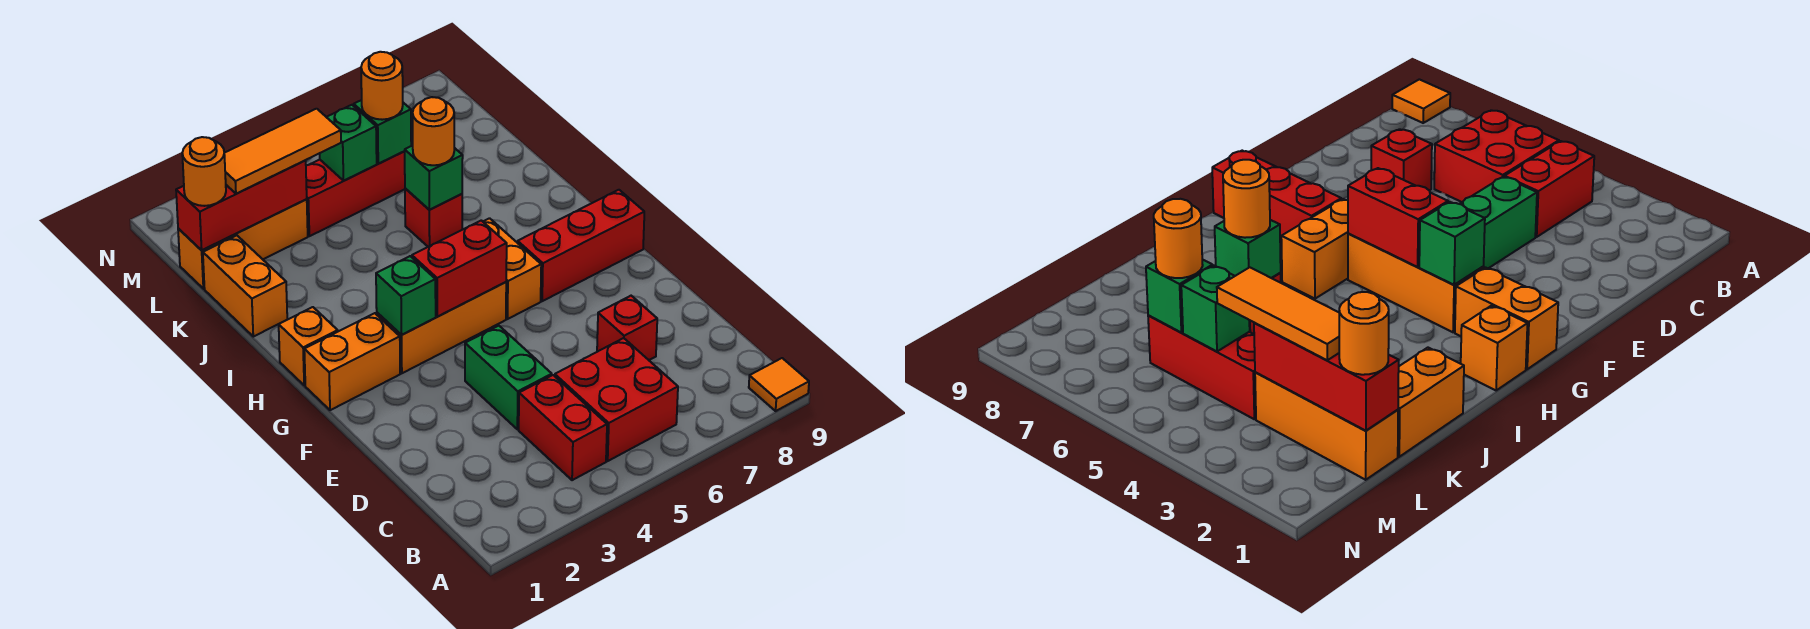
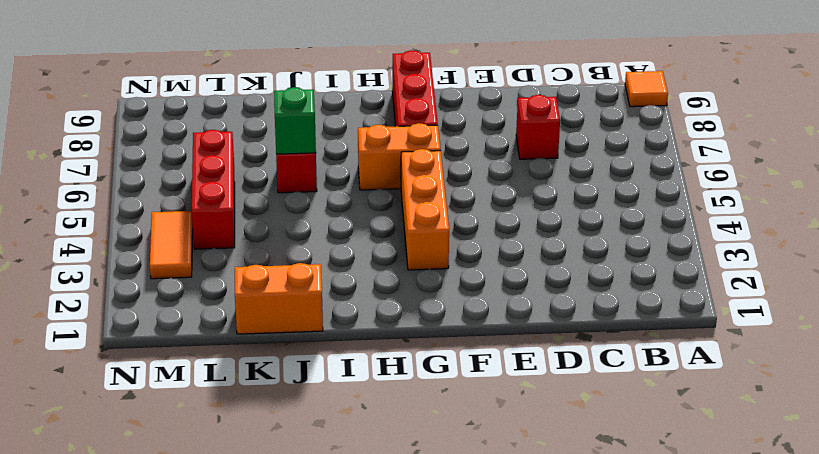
orange tile M3:M4 level 1 -> none
none -> red brick B4:C4 level 1
none -> red brick B5:C6 level 1
none -> green brick D4:E4 level 1

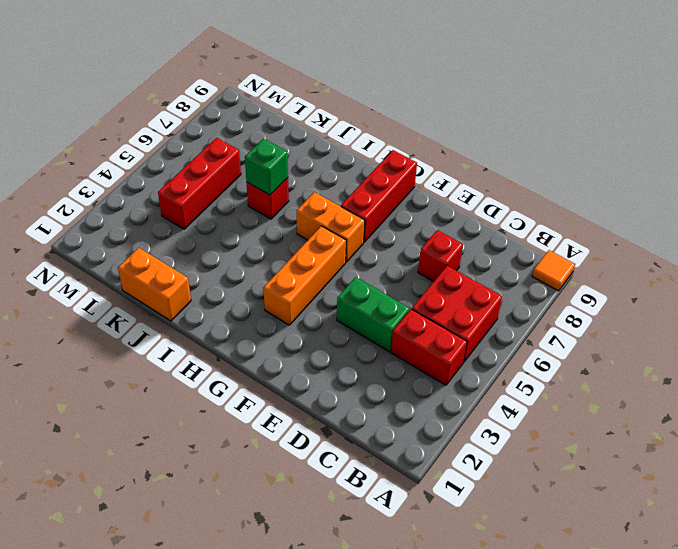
none -> orange brick G1:G2 level 1
none -> orange brick H1 level 1
none -> orange brick L1:L3 level 1

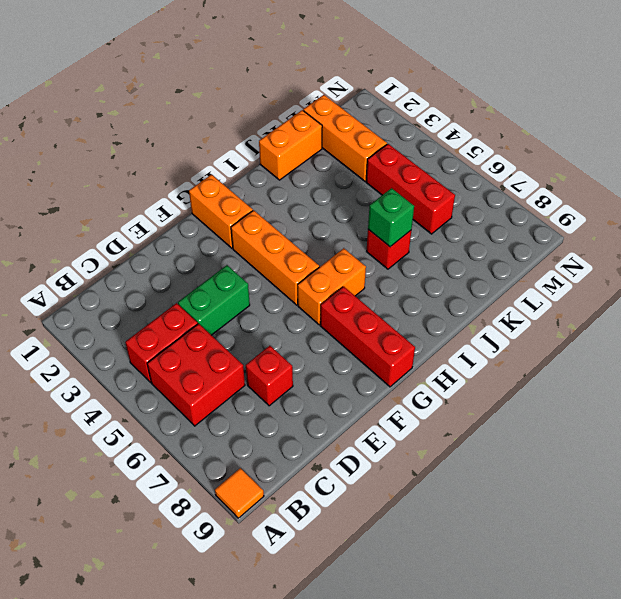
none -> orange brick H1 level 1
none -> green brick G3 level 2
none -> red brick G4:G5 level 2

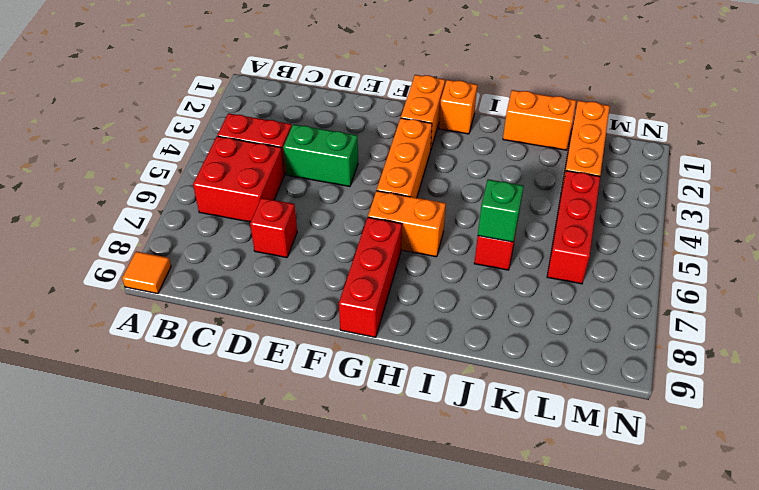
none -> green brick G3 level 2
none -> red brick G4:G5 level 2
none -> red brick L1:L3 level 2

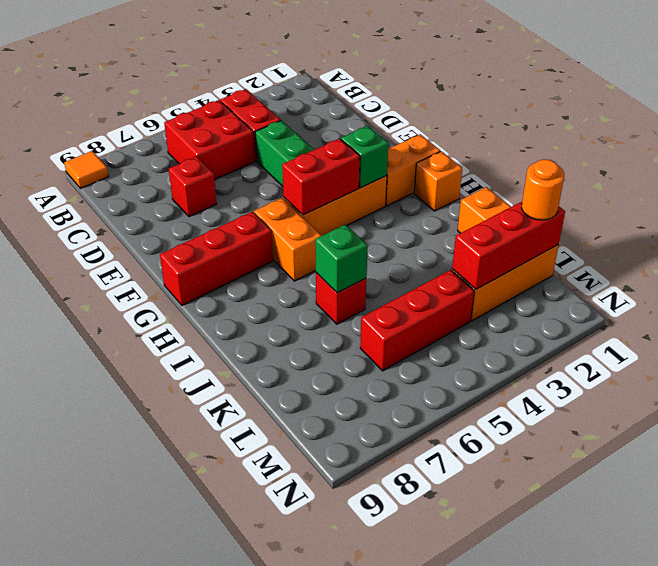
none -> green brick L5 level 2
none -> green brick L6 level 2
none -> orange round brick J6 level 3

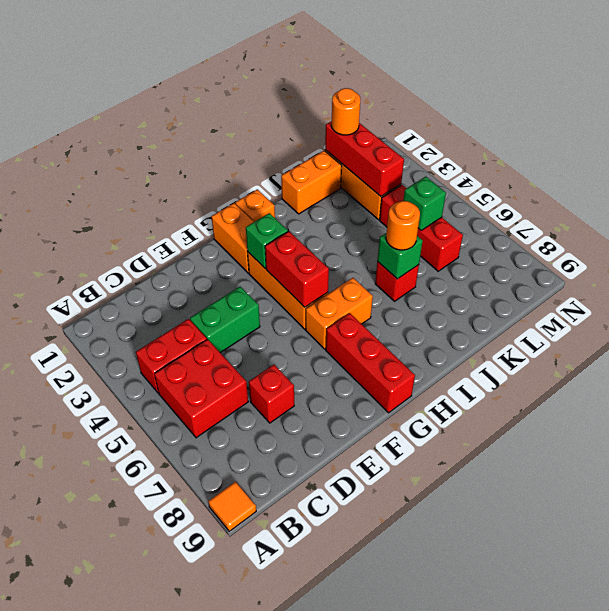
none -> green brick L6 level 2
none -> orange tile L2:L4 level 3
none -> orange round brick L6 level 3

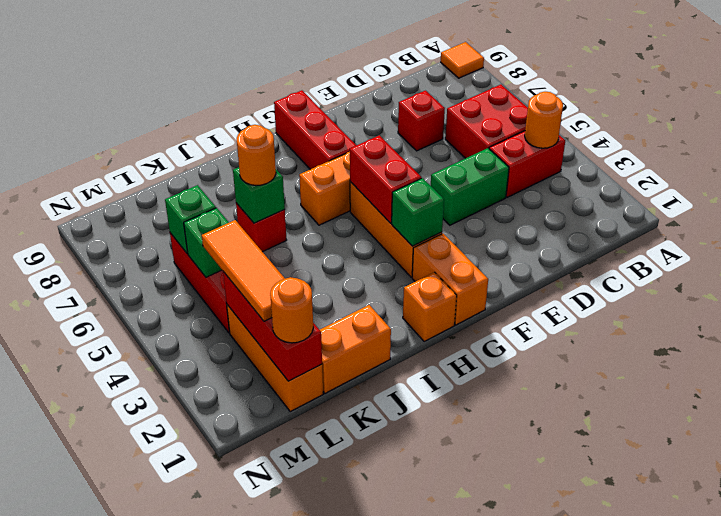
orange round brick B4 level 2 -> orange round brick L6 level 3

